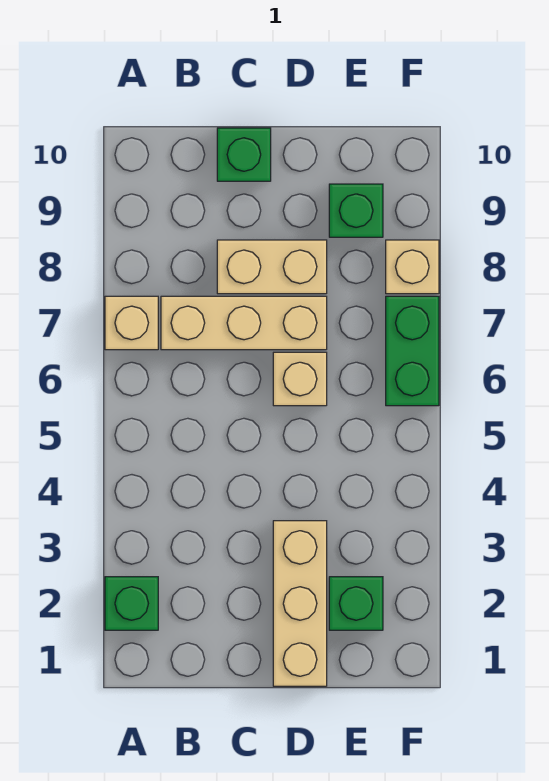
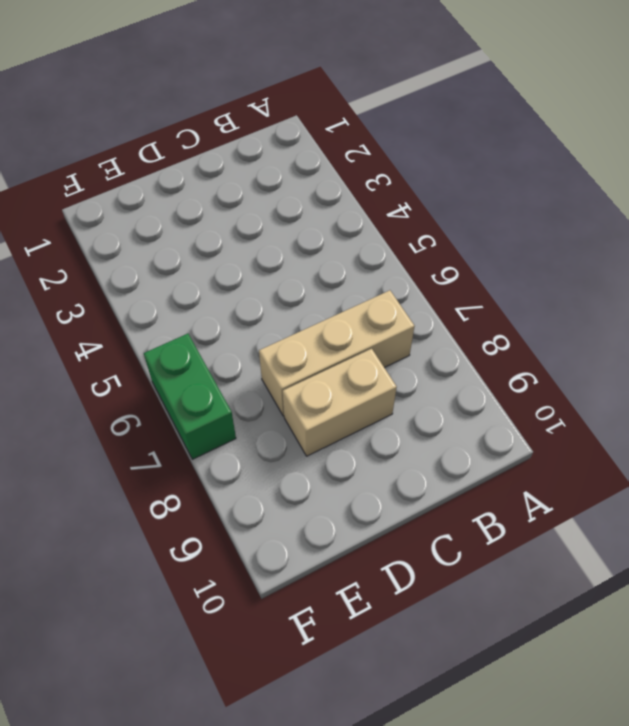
none -> green brick A2 level 1
none -> tan brick A7 level 1

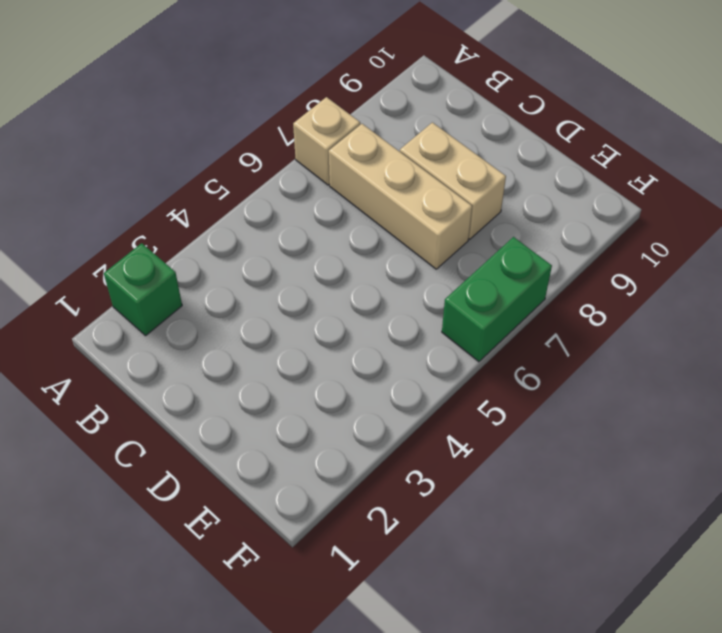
none -> green brick C10 level 1
none -> tan brick D1:D3 level 1

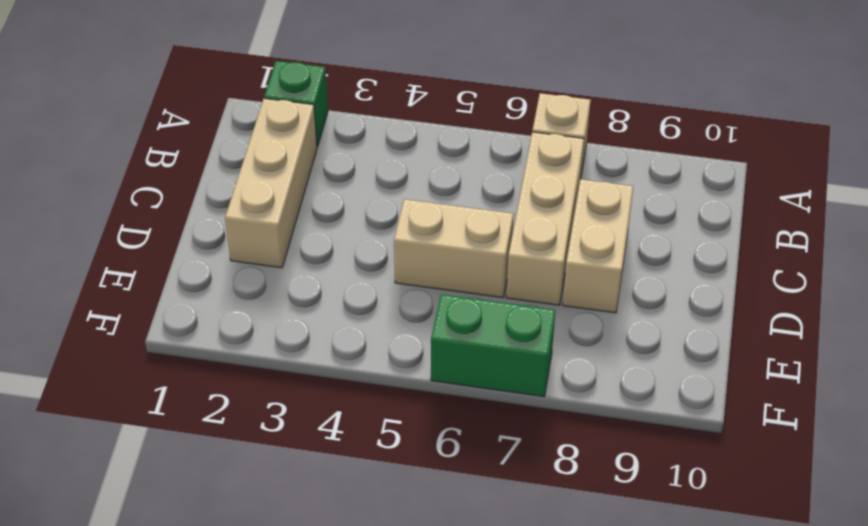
tan brick B2:D2 level 1 -> tan brick D1:D3 level 1
tan brick D5:D6 level 1 -> tan brick D6 level 1
none -> green brick C10 level 1
none -> green brick E2 level 1

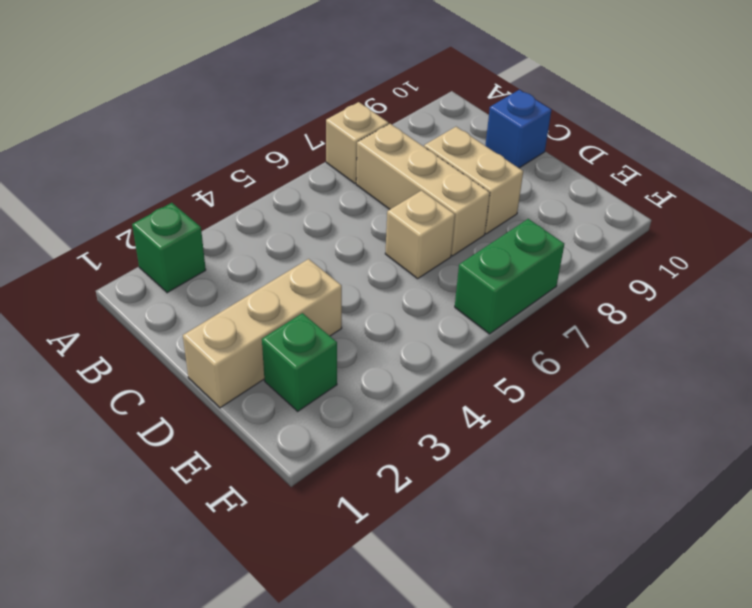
blue brick C10 level 1 -> green brick C10 level 1
none -> green brick E9 level 1
none -> tan brick F8 level 1

